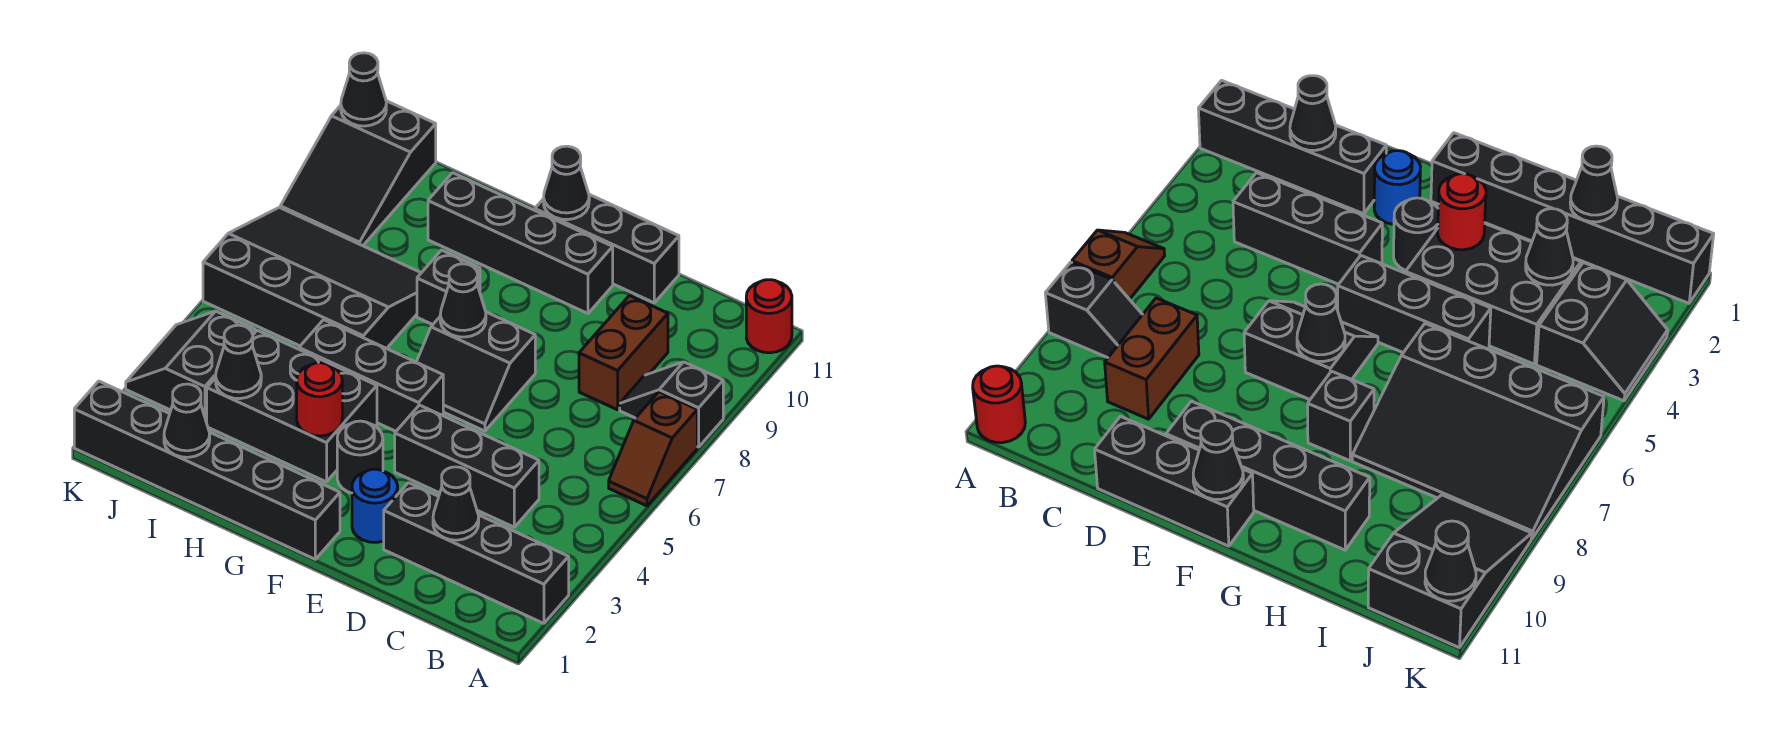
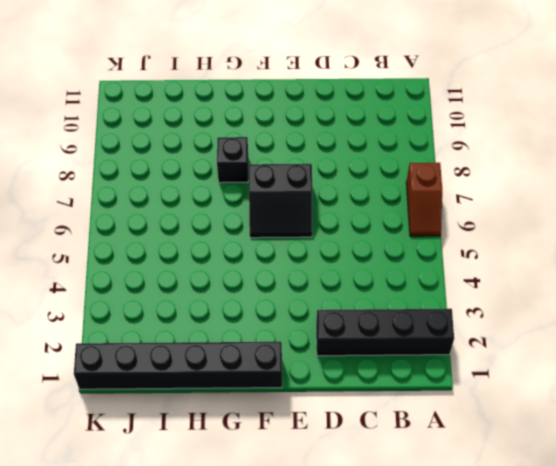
none -> black slope A8:B8 level 1 top A
none -> red round brick A11 level 1
none -> black brick C4:E4 level 1

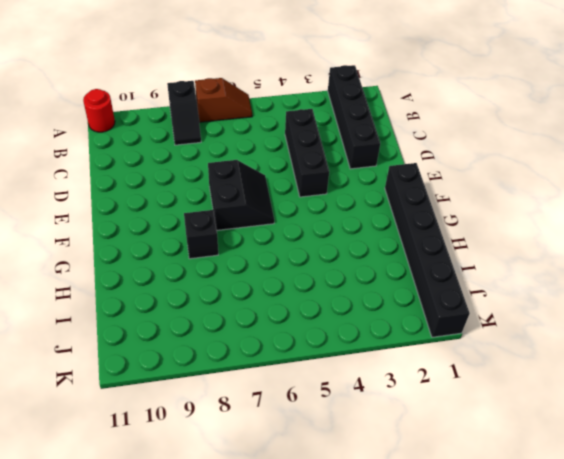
none -> brown brick C8:C9 level 1
none -> black brick D11:F11 level 1
none -> blue round brick E2 level 1

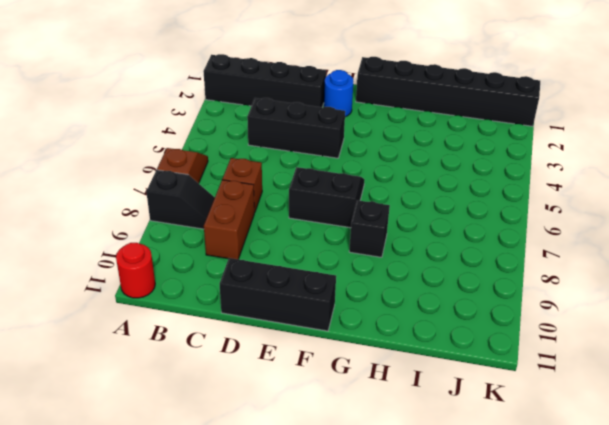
brown brick C7 level 1 -> none
none -> black brick E10:H10 level 1
none -> black round brick F3 level 1
none -> black brick F5:H5 level 1

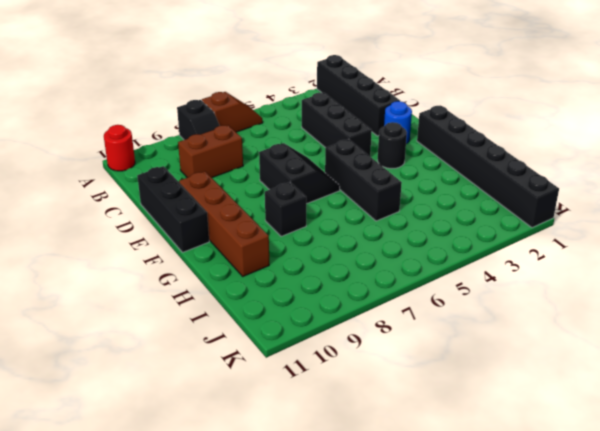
brown brick E10:H10 level 1 -> black brick E10:H10 level 1
none -> black brick G3:I4 level 1
none -> black slope H6:K8 level 1 top 6
none -> black slope J3:K4 level 1 top J

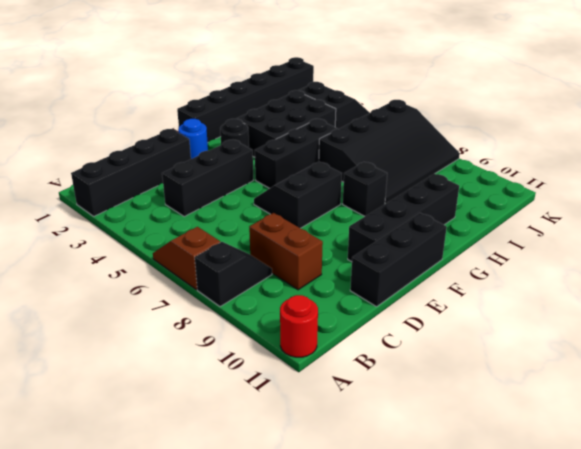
none -> black slope J9:K11 level 1 top 11
none -> black cone C2 level 2
none -> black cone F7 level 2

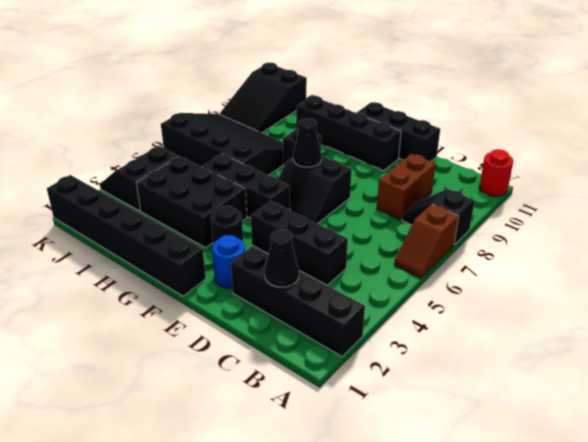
none -> black cone F11 level 2
none -> red round brick G3 level 2
none -> black cone I1 level 2

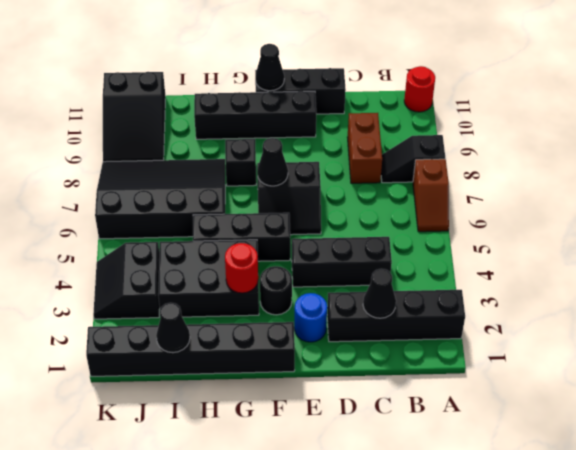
none -> black cone I3 level 2
none -> black cone K11 level 2

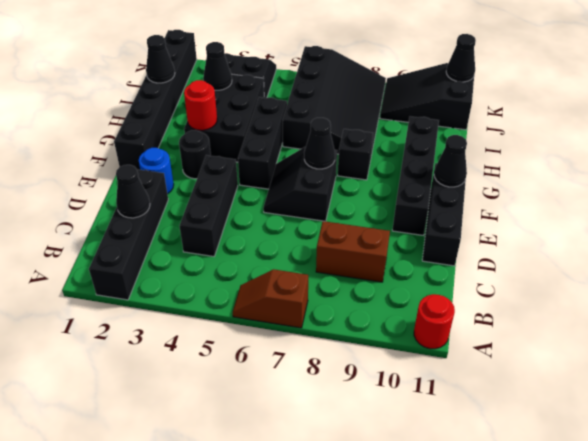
none -> black slope A8:B8 level 1 top A

